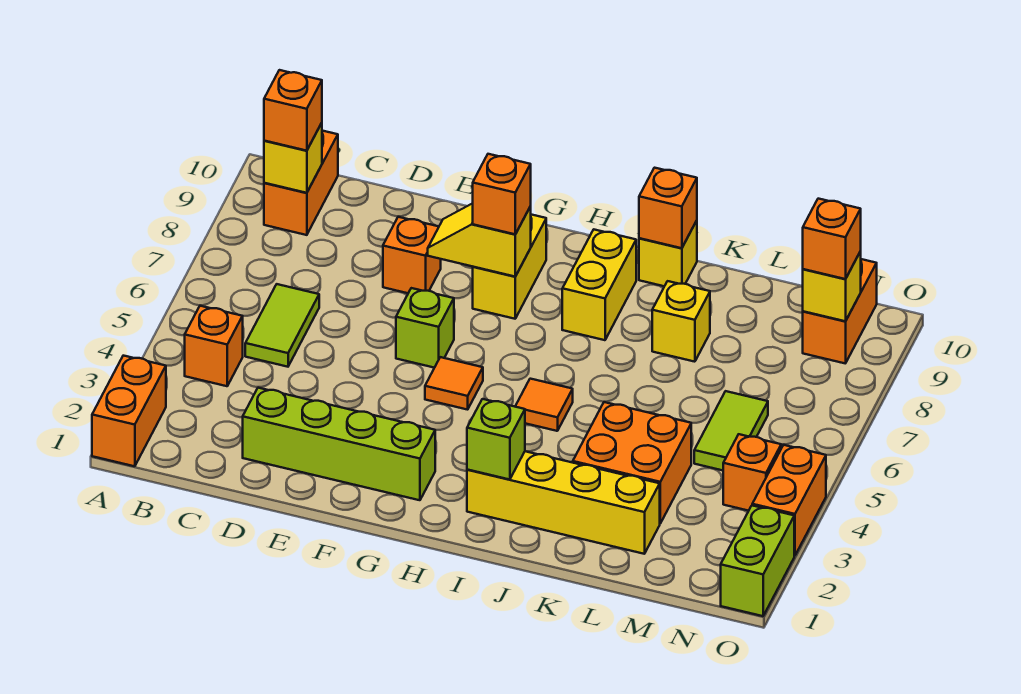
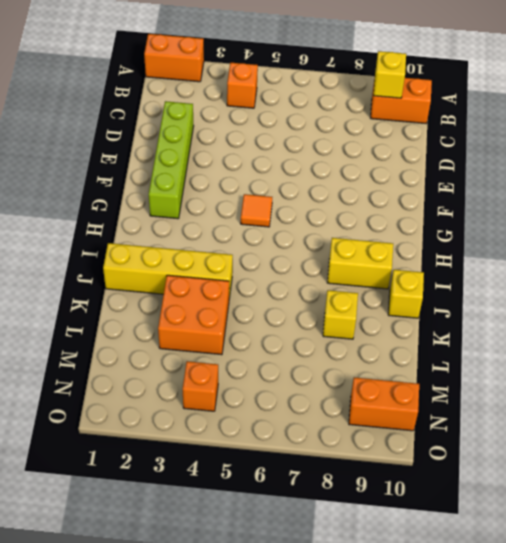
yellow brick J1:J4 level 1 -> yellow brick I2:L2 level 1
none -> lime tile C5:C6 level 1
none -> orange brick E8 level 1
none -> lime brick F6 level 1

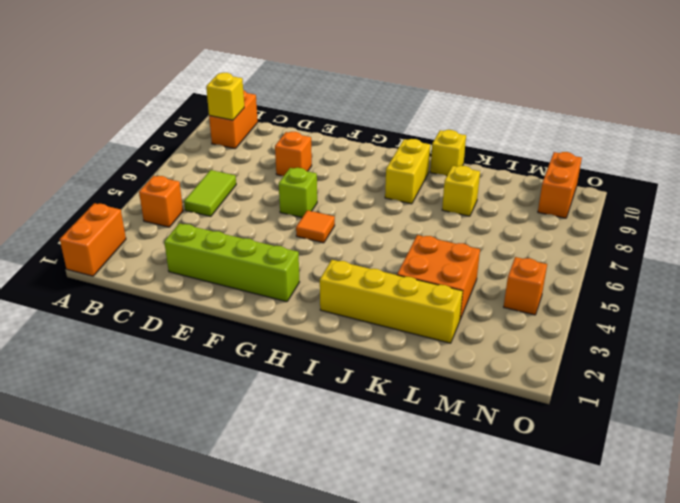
none -> yellow brick G8:G9 level 1
none -> orange tile I5 level 1
none -> lime tile M5:M6 level 1

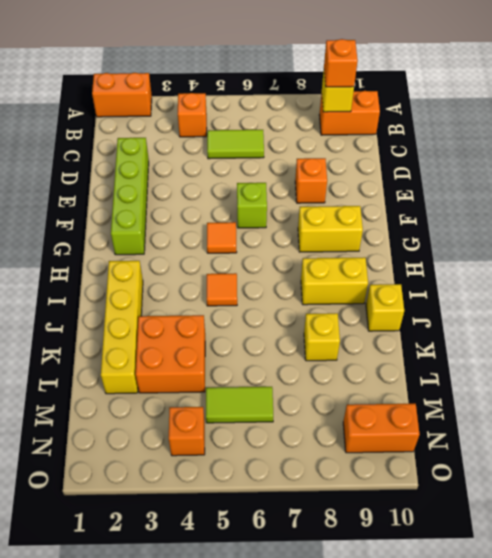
none -> lime brick O1:O2 level 1
none -> orange brick O3:O4 level 1
none -> yellow slope F8:G8 level 2 top G

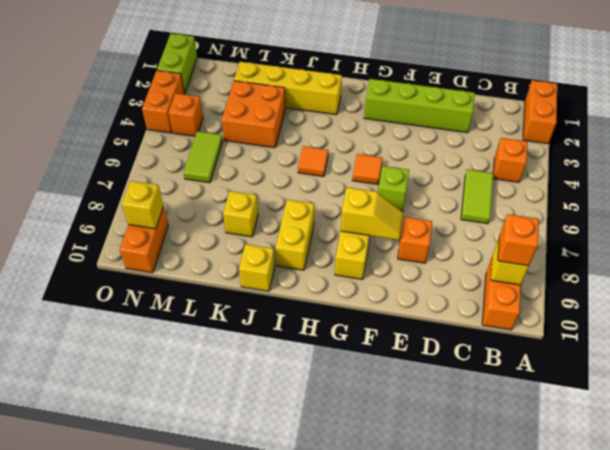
none -> lime brick I2 level 2
none -> orange brick J10 level 2
none -> orange brick G8 level 3

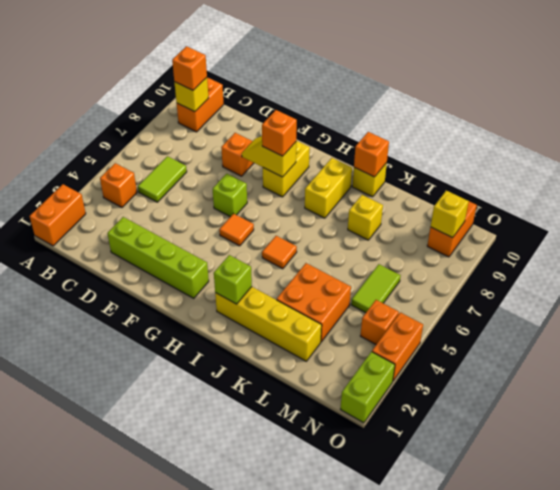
none -> orange brick N9 level 3

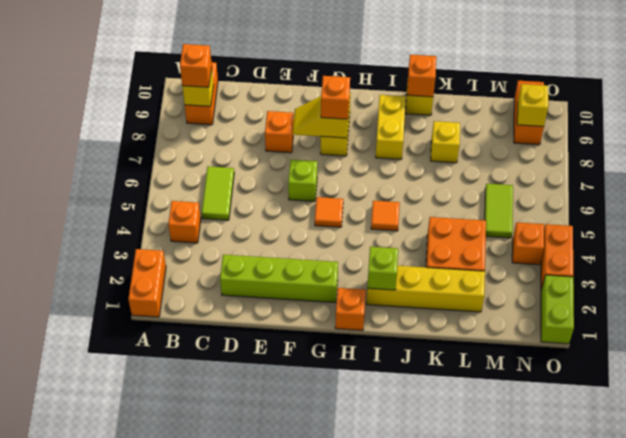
orange brick H1 level 1 -> orange brick N9 level 3

